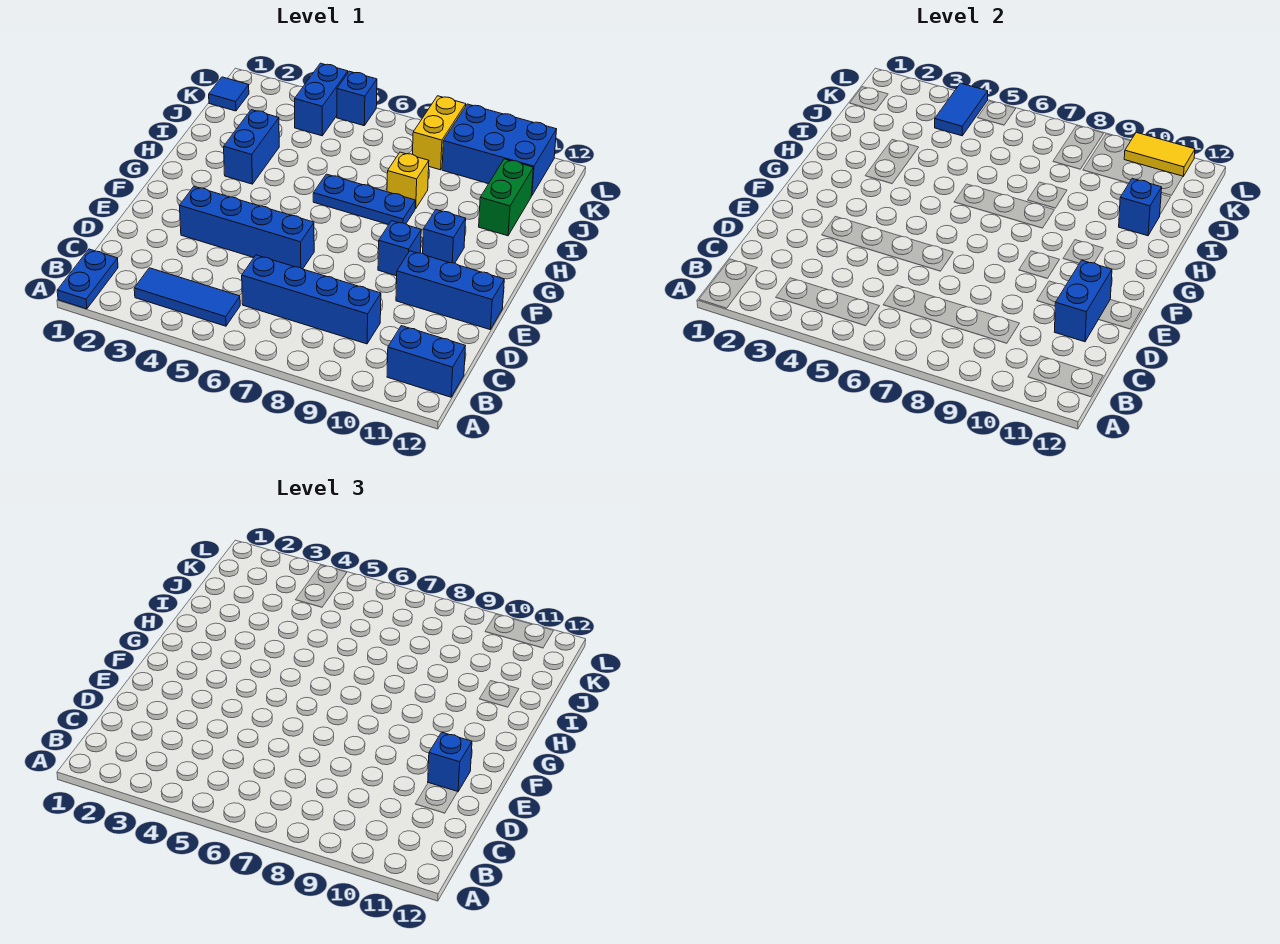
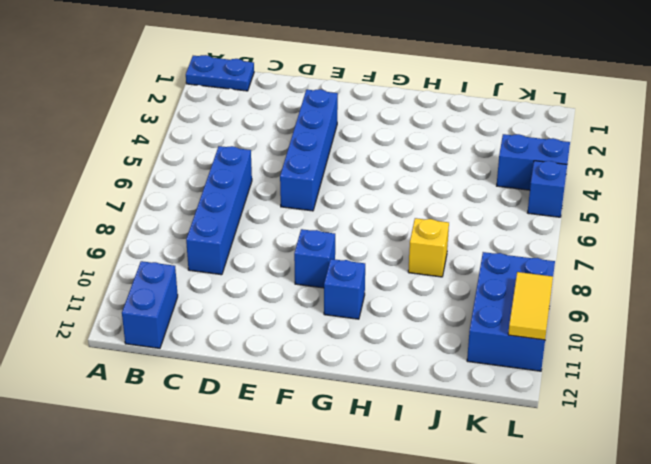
none -> blue tile B3:B5 level 1
none -> blue brick E10:E12 level 1
none -> blue brick H3:I3 level 1

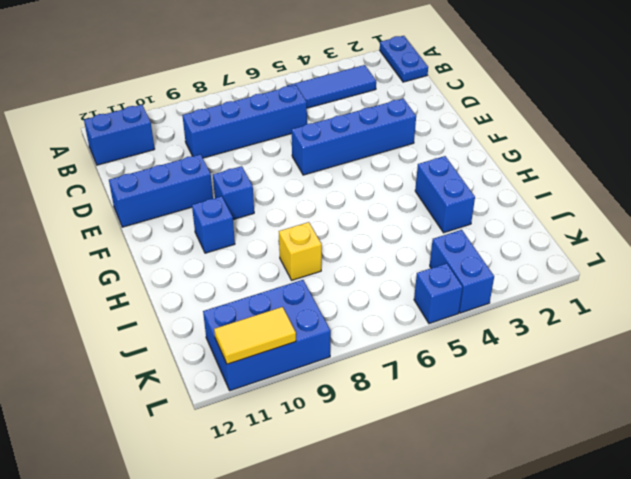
none -> blue plate H6:H8 level 1
none -> green brick I11:J11 level 1
none -> blue tile K1 level 1

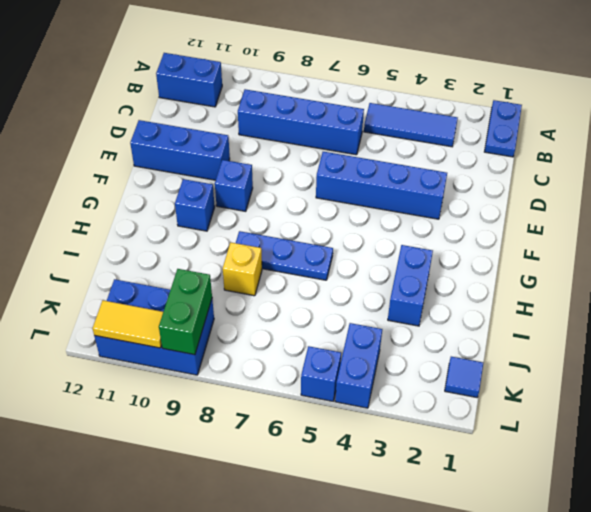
green brick K9:L9 level 2 -> green brick I11:J11 level 1
none -> yellow brick K8:L8 level 1
none -> blue brick D11:E11 level 2
none -> blue brick I11 level 2

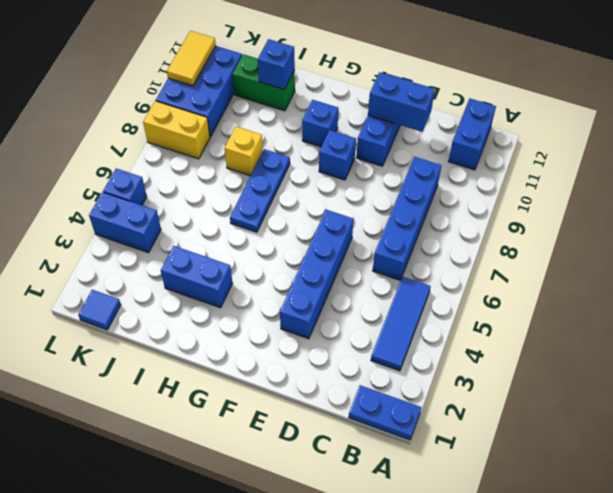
none -> blue tile K4:L4 level 2
none -> blue brick E11 level 3

